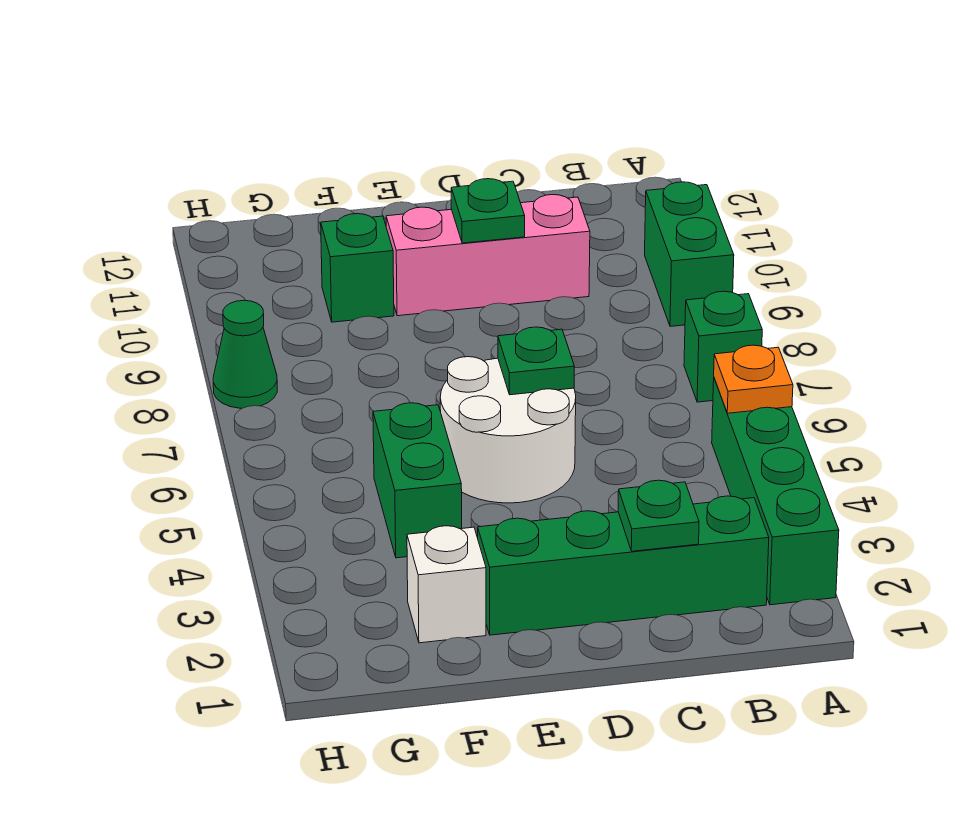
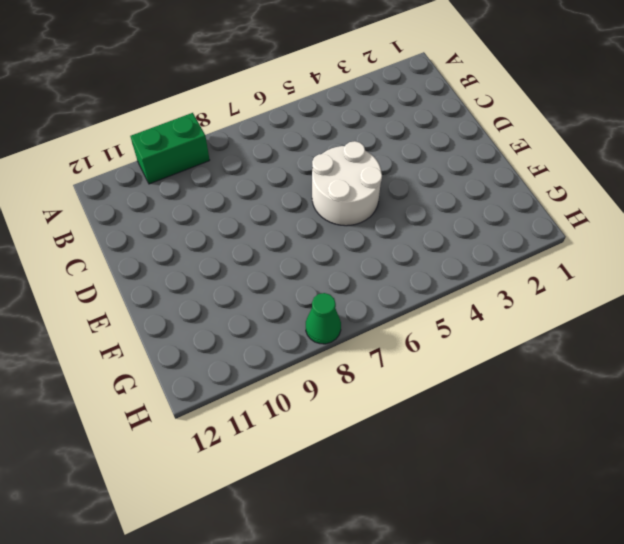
none -> green brick A2:A5 level 1
none -> green brick A7 level 1
none -> green brick B2:E2 level 1

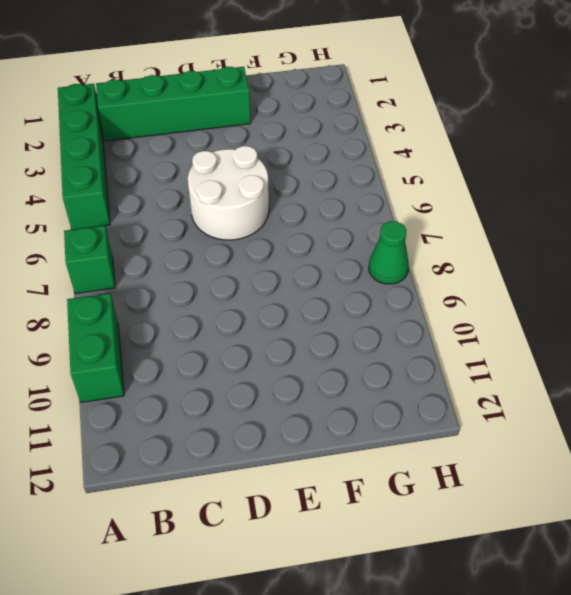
none -> pink brick C10:E10 level 1
none -> white brick F2 level 1
none -> green brick F4:F5 level 1

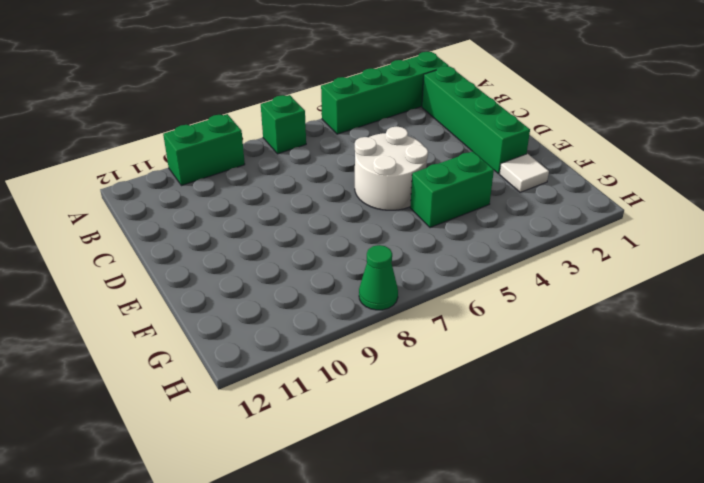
white tile F2 level 1 -> white brick F2 level 1
none -> pink brick C10:E10 level 1
none -> green brick F10 level 1
none -> orange plate A5 level 2

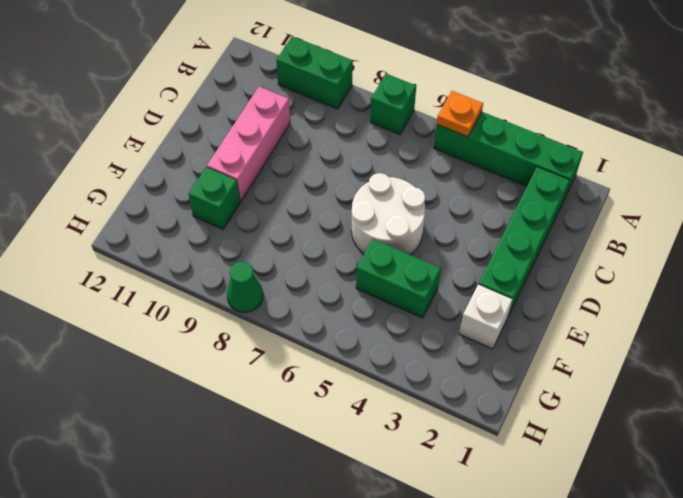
none -> green plate C2 level 2
none -> green plate D6 level 2
none -> green plate D10 level 2

